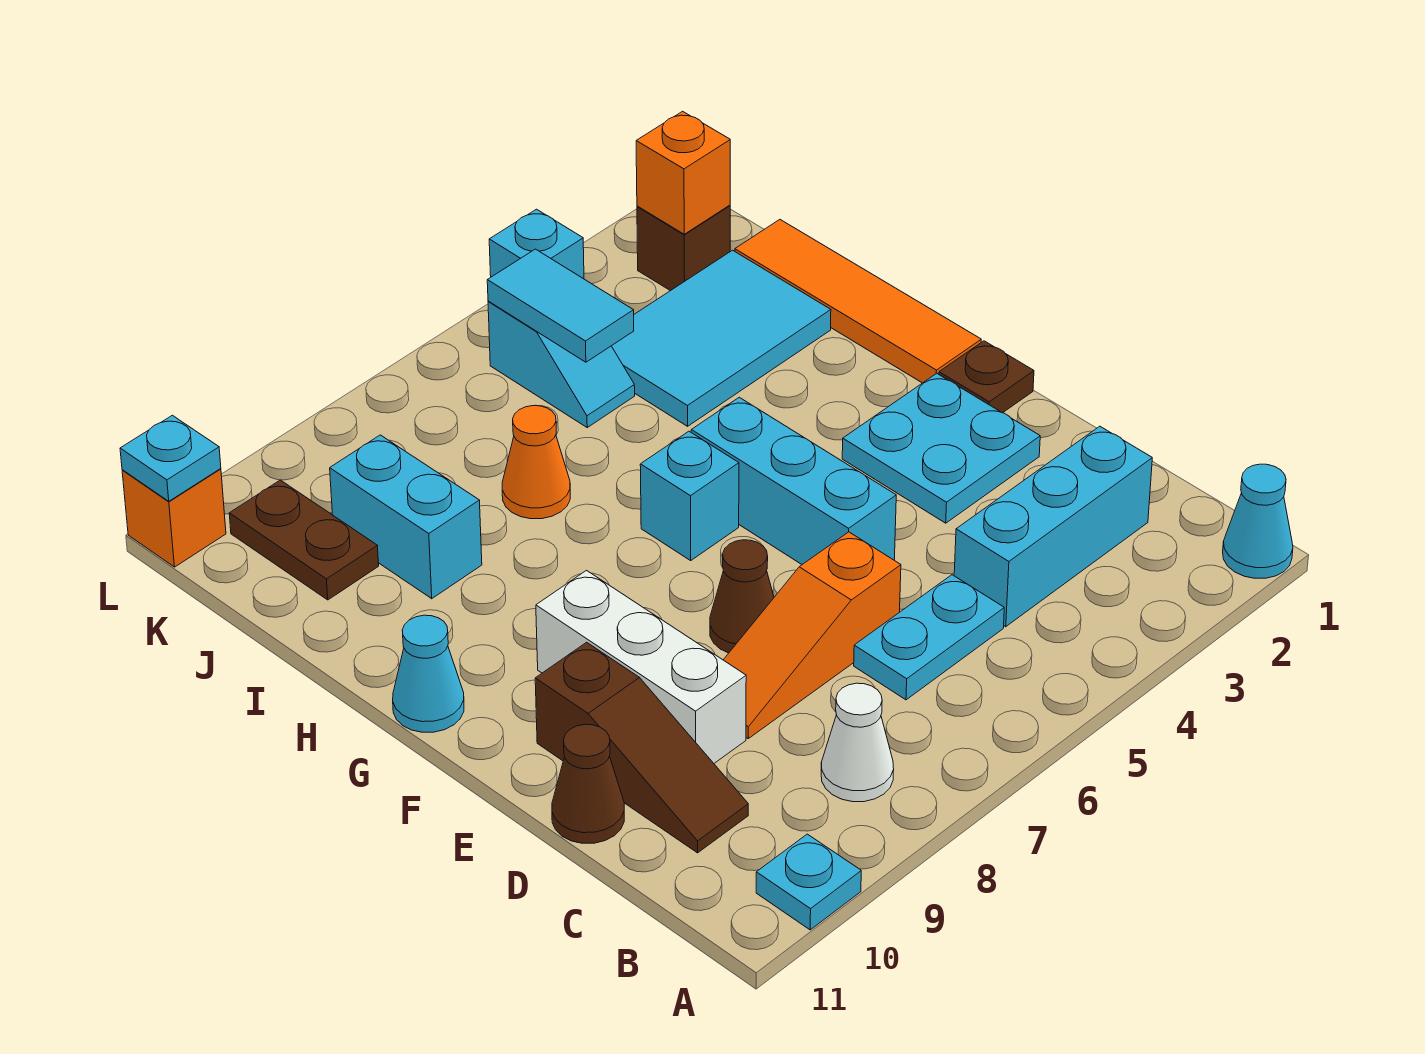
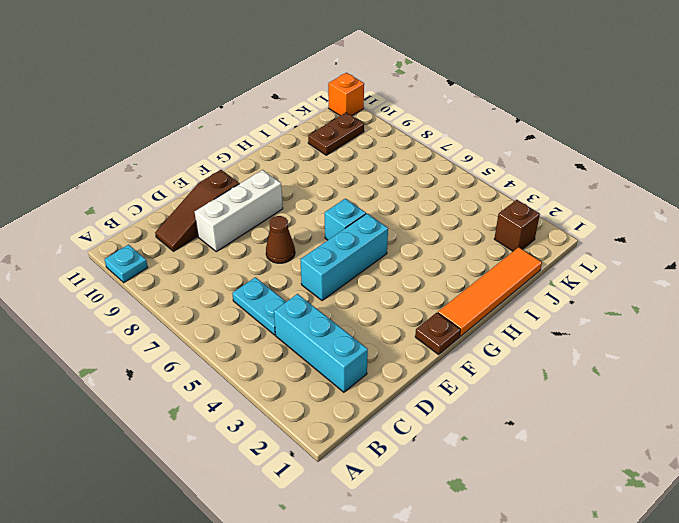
none -> cyan cone A1 level 1
none -> white cone B8 level 1
none -> orange slope D6:D8 level 1 top 6

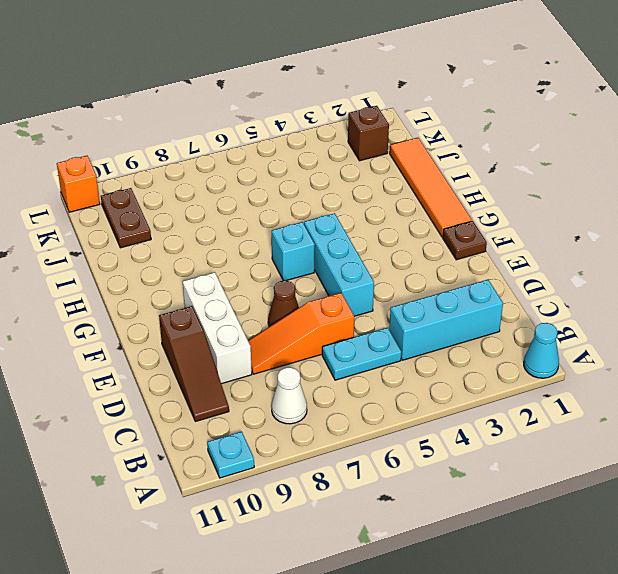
none -> brown cone D11 level 1
none -> cyan plate E2:F3 level 1
none -> cyan cone G11 level 1

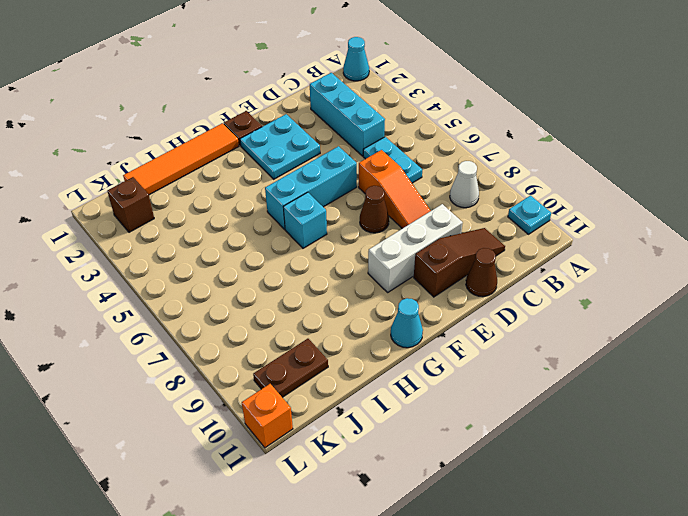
none -> cyan tile I2:J4 level 1
none -> orange cone I7 level 1
none -> cyan brick I9:J9 level 1

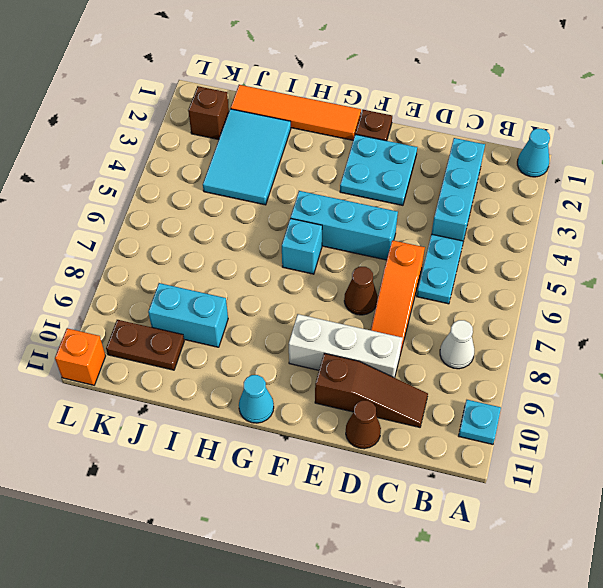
none -> orange cone I7 level 1
none -> cyan slope J5:K5 level 1 top K
none -> cyan brick L4 level 1

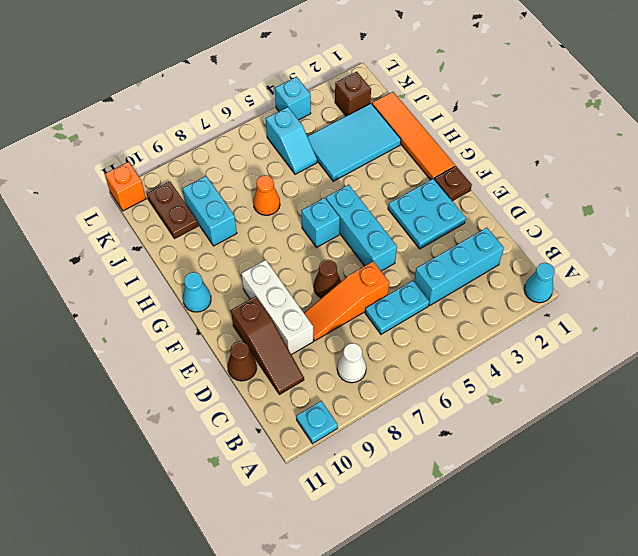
none -> cyan tile J5:K5 level 2
none -> orange brick K2 level 2
none -> cyan plate L11 level 2

